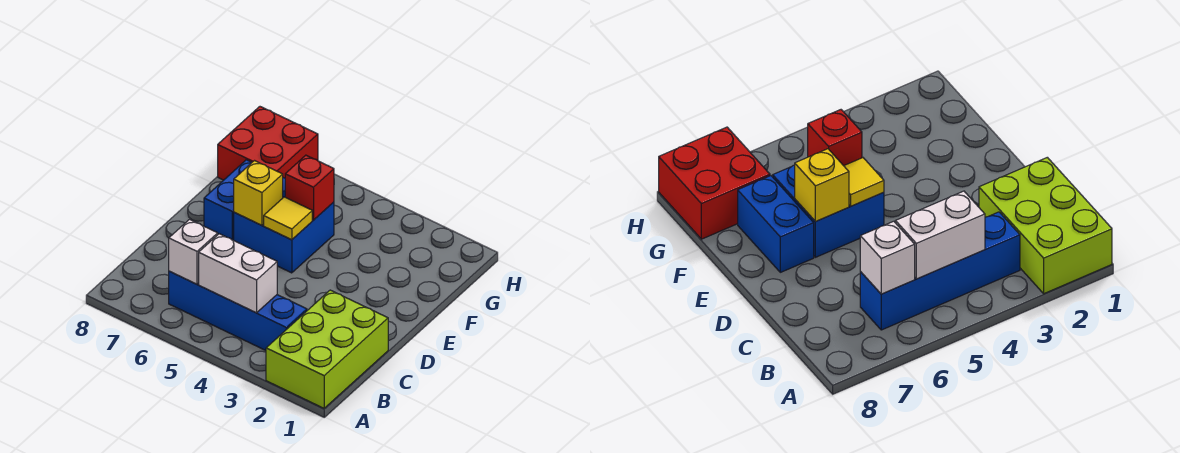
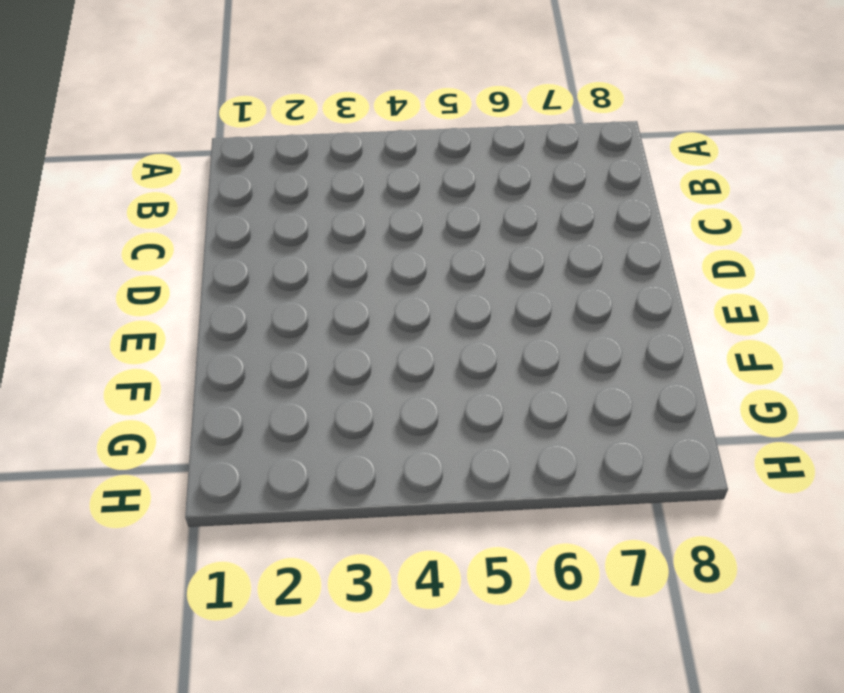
none -> lime brick A1:C2 level 1
none -> blue brick B3:B6 level 1

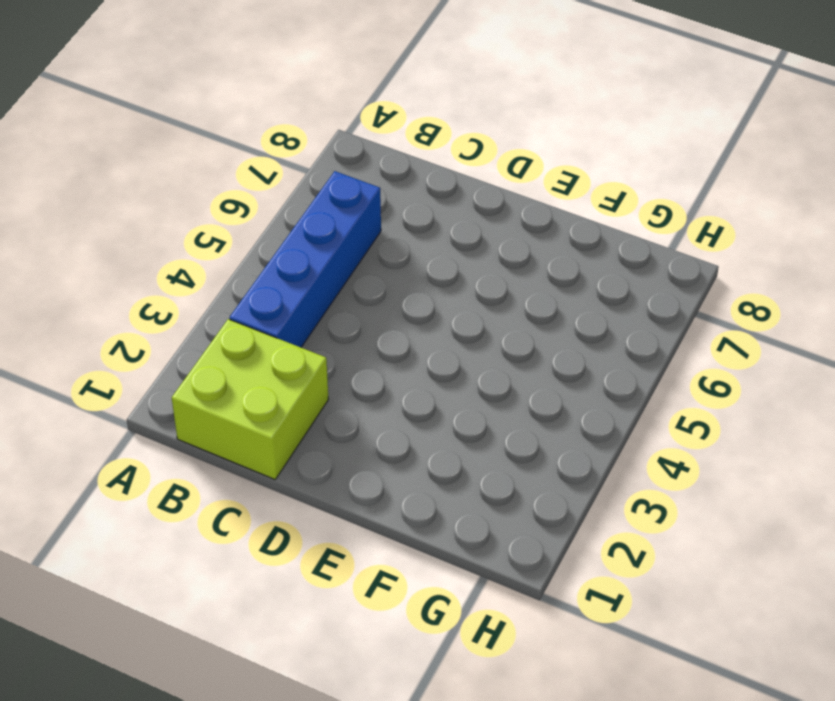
lime brick B1:C2 level 1 -> lime brick A1:C2 level 1
none -> blue brick E5:F6 level 1
none -> blue brick E7:F7 level 1

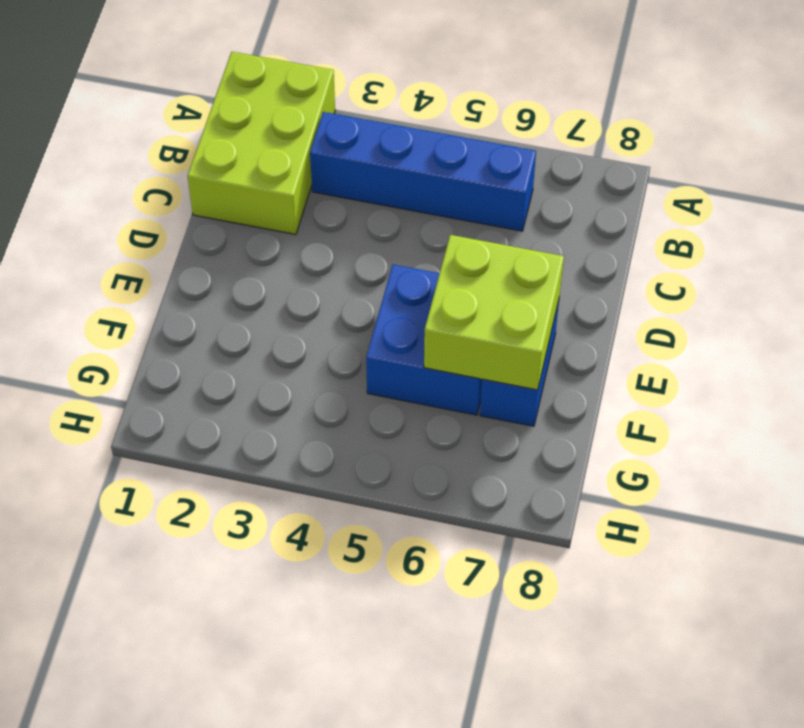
lime brick E6:F7 level 2 -> yellow brick E6 level 2
none -> red brick G7:H8 level 1
none -> white brick B4:B5 level 2

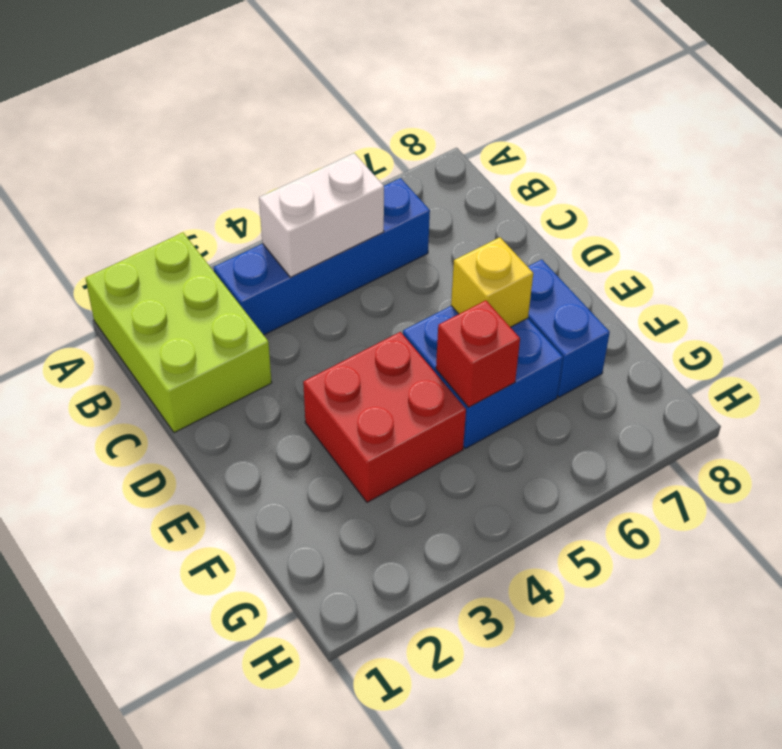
red brick E3:F4 level 1 -> red brick G7:H8 level 1
none -> white brick B6 level 2
none -> yellow tile E5 level 2

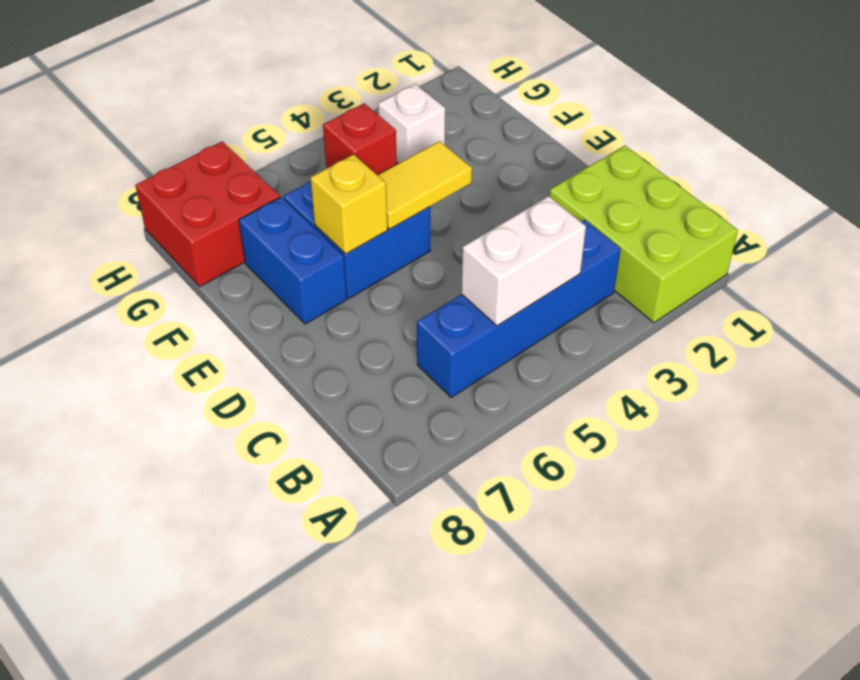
yellow tile E4:E5 level 2 -> yellow tile E5 level 2
white brick G3 level 1 -> white brick B6 level 2

